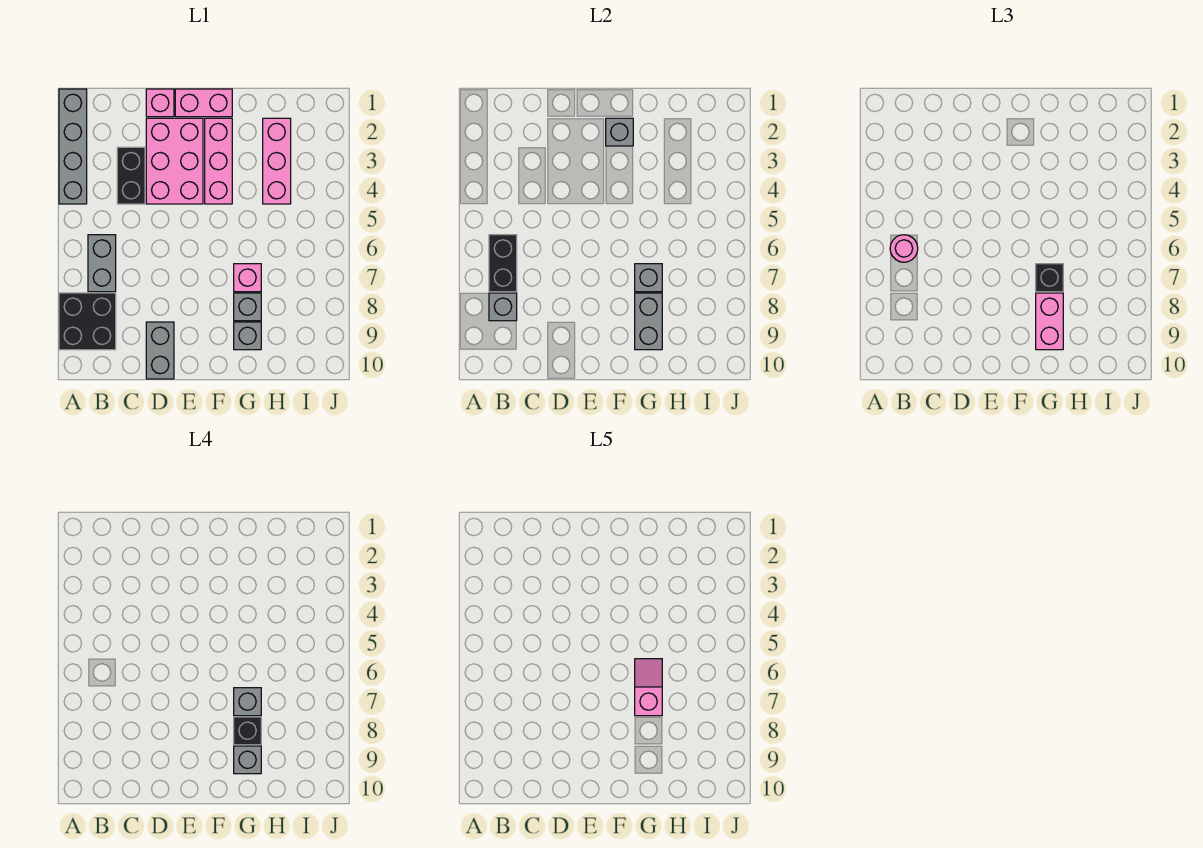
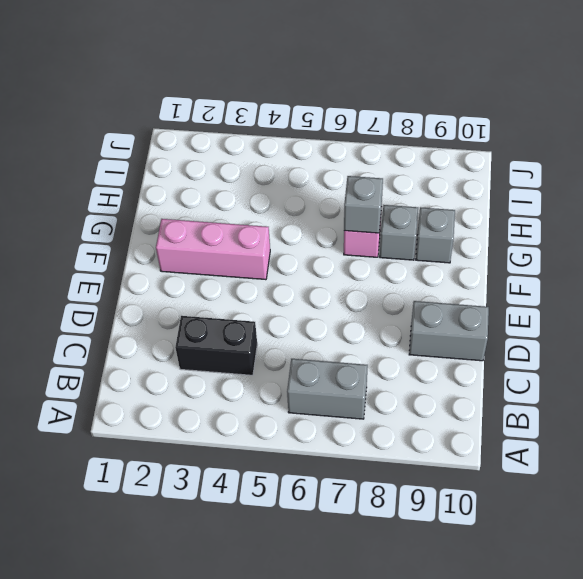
none -> grey brick A1:A4 level 1
none -> black brick A8:B9 level 1
none -> pink brick D1 level 1

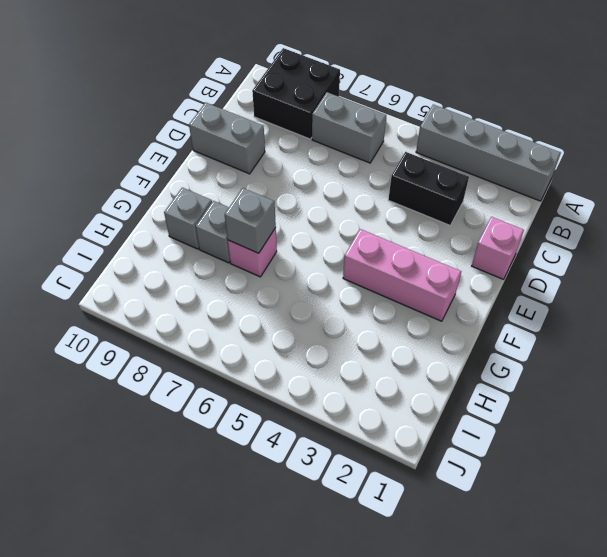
none -> pink brick D2:E4 level 1
none -> pink brick E1:F1 level 1
none -> pink brick H2:H4 level 1

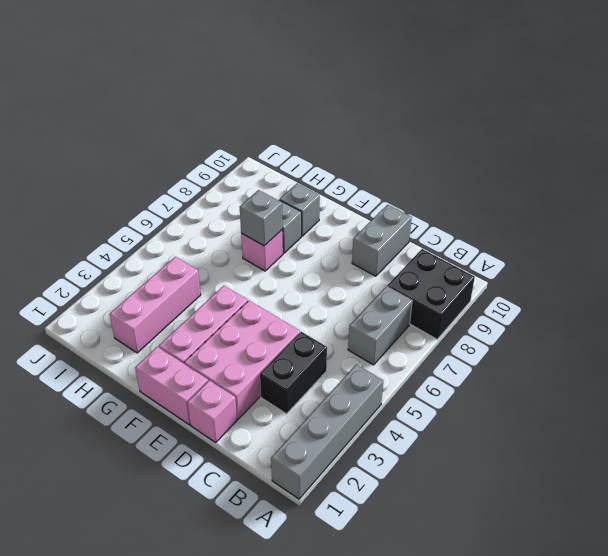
none -> black brick B6:B7 level 2
none -> grey brick B8 level 2
none -> grey brick F2 level 2

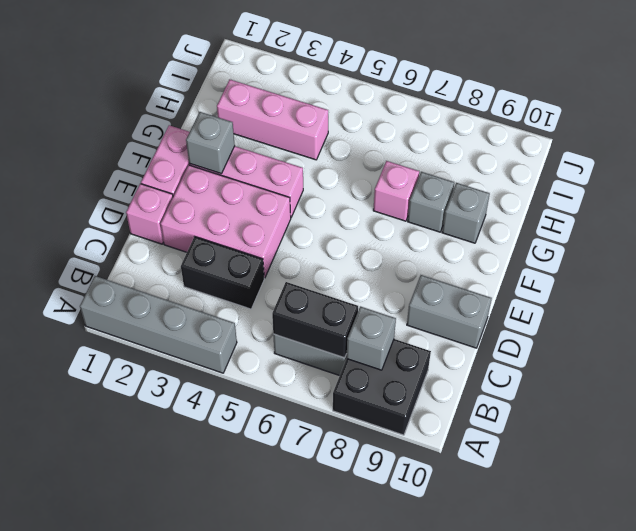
none -> grey brick G7 level 2
none -> grey brick G8:G9 level 2
none -> pink round brick B6 level 3

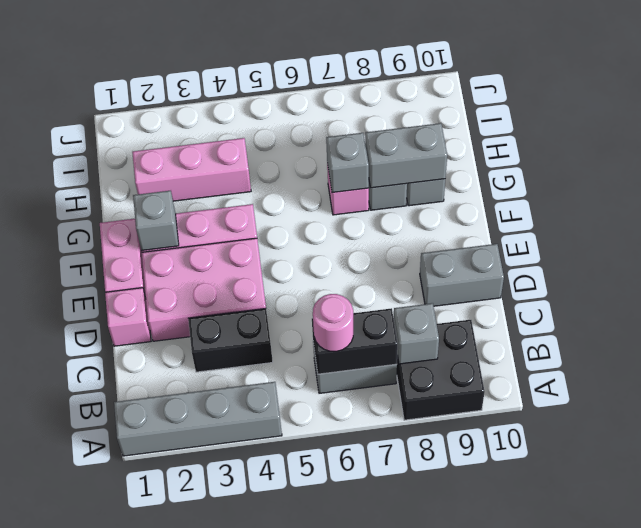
none -> black brick G7 level 3
none -> pink brick G8:G9 level 3
none -> grey brick G7 level 4

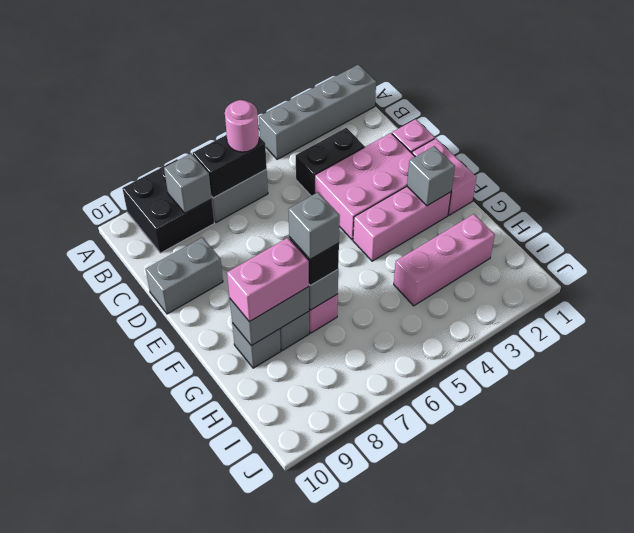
none -> black brick G8 level 4
none -> grey brick G9 level 4
none -> pink slope G6:G7 level 5 top 7

